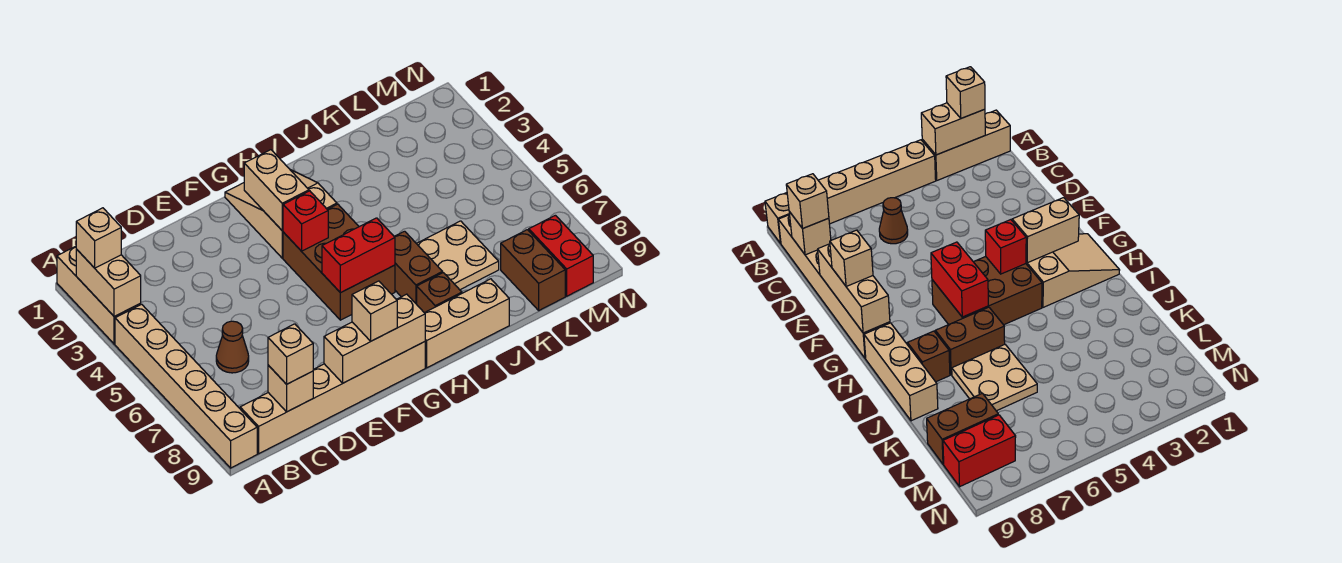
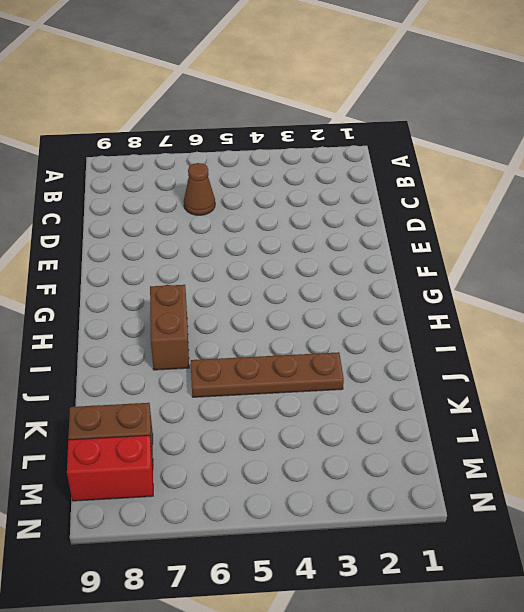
brown brick H7:I7 level 1 -> brown brick I6:I7 level 1
brown plate J3:J6 level 1 -> tan plate J6:K7 level 1
none -> tan brick A1:A3 level 1
none -> tan brick A4:A9 level 1
none -> tan brick B9:G9 level 1

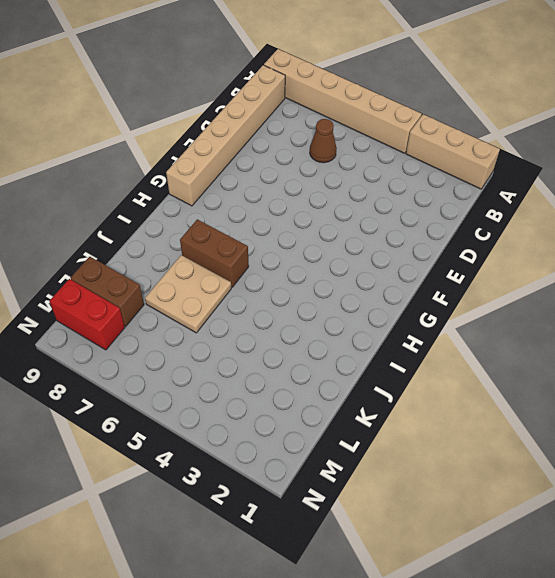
none -> tan slope G1:H3 level 1 top 3
none -> brown brick G4:H6 level 1
none -> tan brick H9:J9 level 1

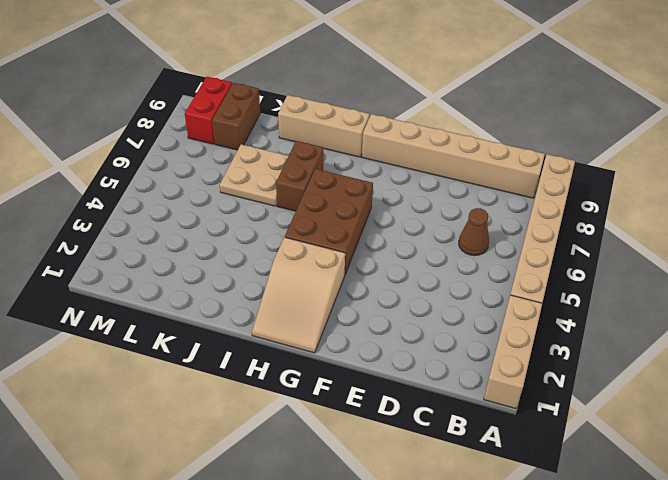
none -> brown brick I8 level 1
none -> tan brick A2:A3 level 2
none -> tan brick C9 level 2

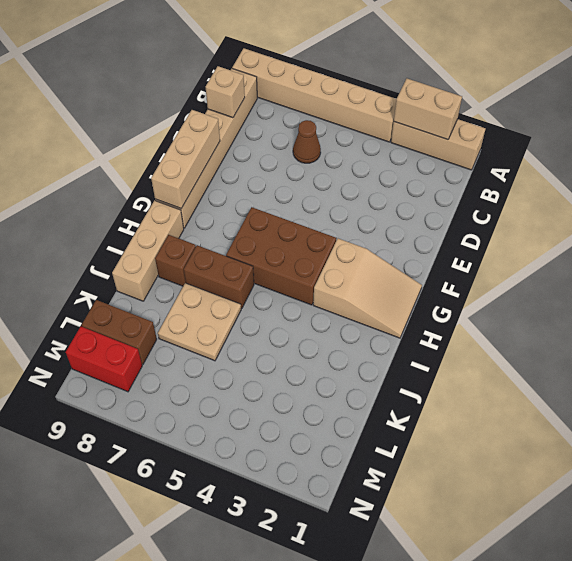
none -> tan brick G2:G3 level 2
none -> red brick G4 level 2
none -> red brick G6:H6 level 2

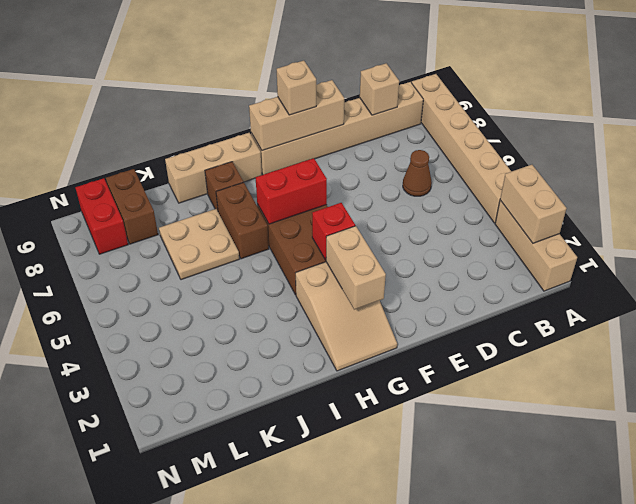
none -> tan brick A2 level 3
none -> tan brick C9 level 3

